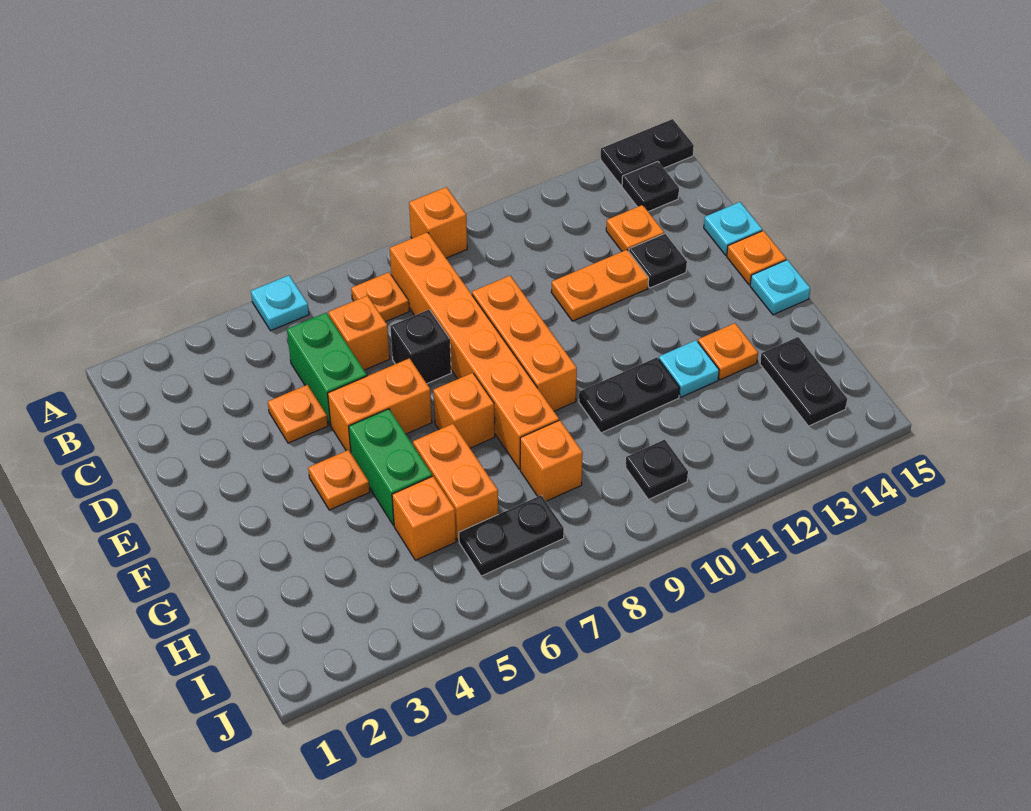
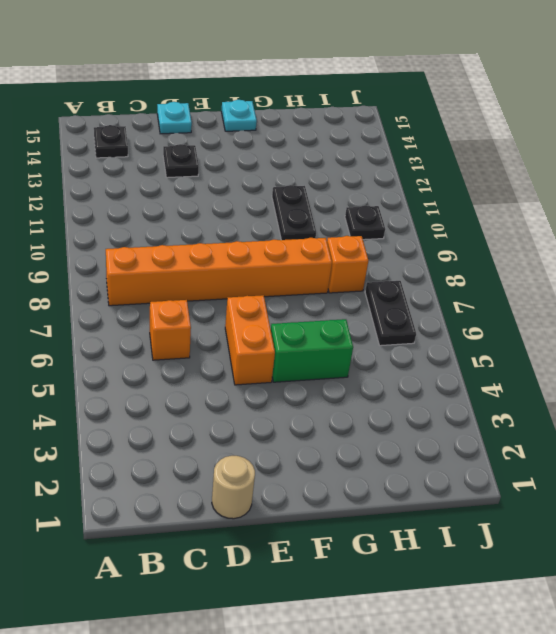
tan round brick D1 level 1 -> none
none -> cyan plate A5 level 1
none -> orange brick A9 level 1
none -> black plate A14:A15 level 1
none -> orange plate B7 level 1

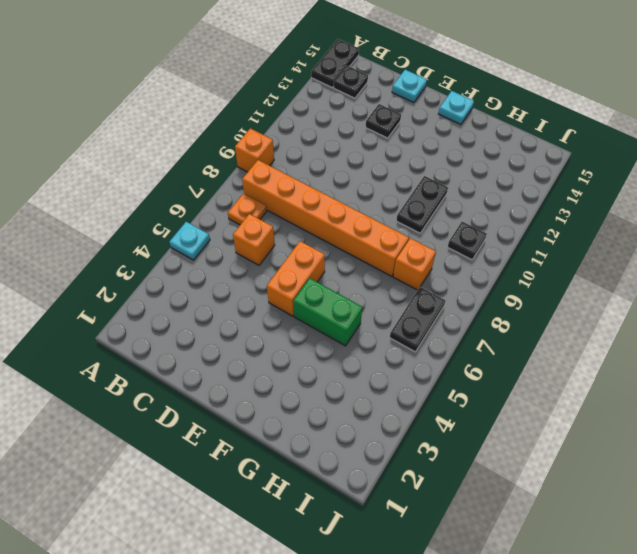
none -> green brick C5:D5 level 1
none -> orange plate C13 level 1
none -> orange plate D4 level 1
none -> black brick D7 level 1

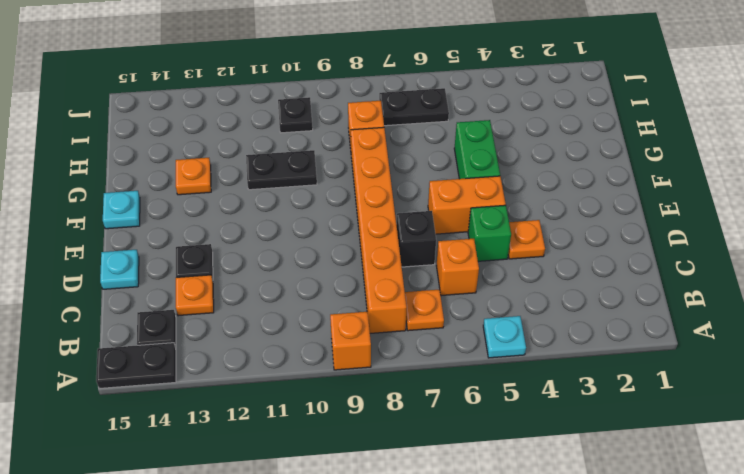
green brick D5 level 1 -> green brick C5:D5 level 1
none -> orange brick D9:F9 level 1
none -> orange plate D11:D12 level 1
none -> orange plate E15 level 1
none -> orange plate F4 level 1

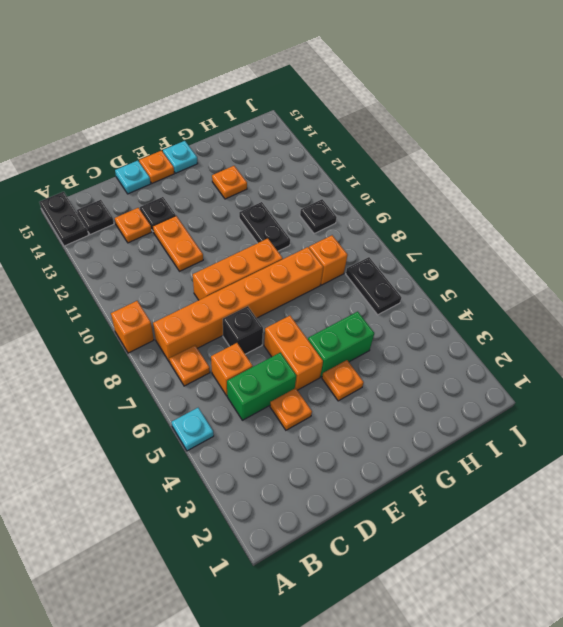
none -> orange brick F7 level 1
none -> orange brick G6:H6 level 1
none -> cyan plate G12 level 1
none -> orange brick H5 level 1

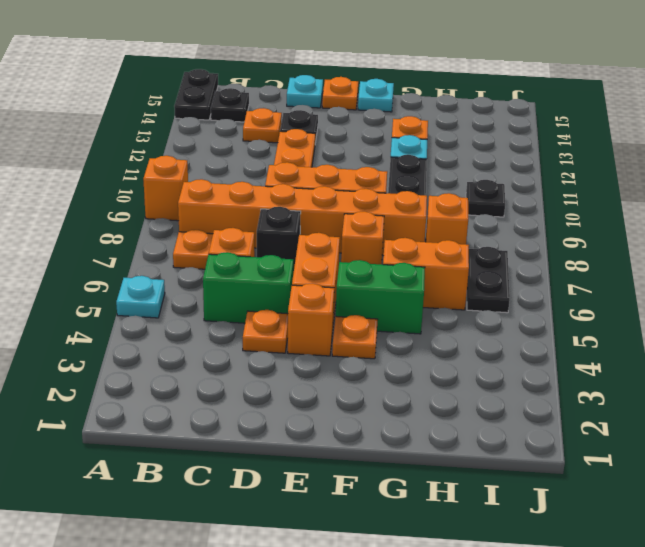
orange brick E4 level 1 -> orange brick H5 level 1
none -> black plate H14:I14 level 1

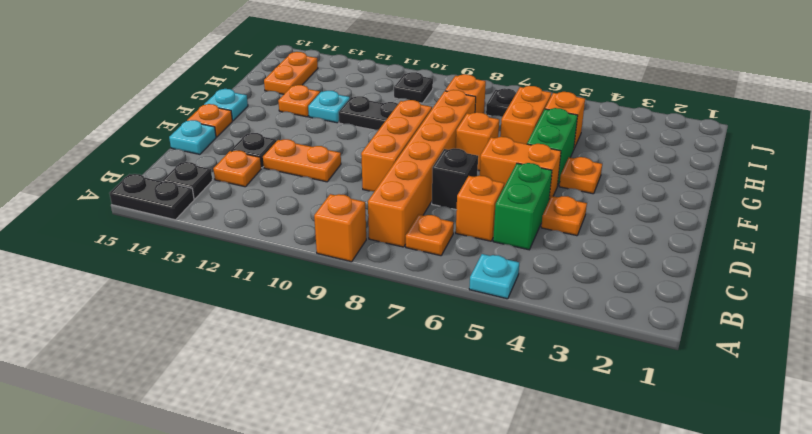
orange plate H14:I14 level 1 -> black plate H14:I14 level 1

